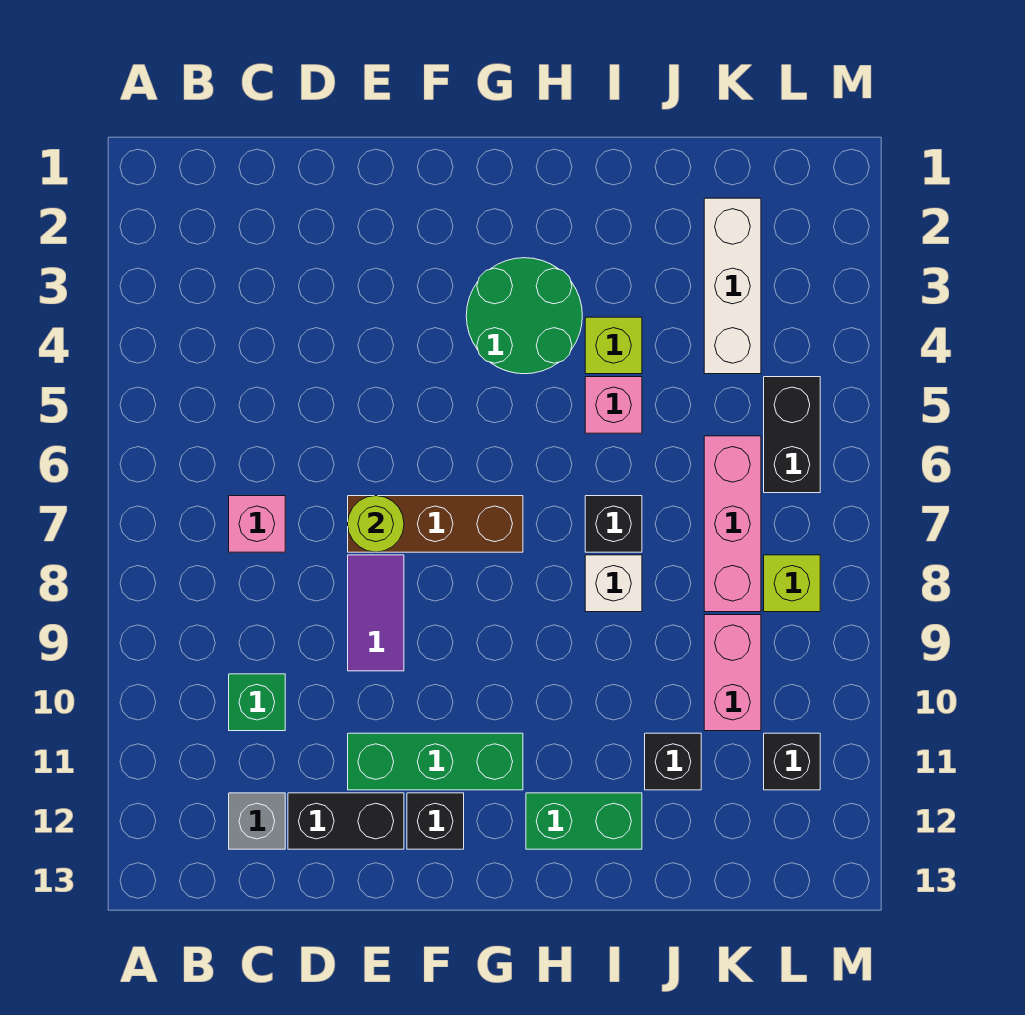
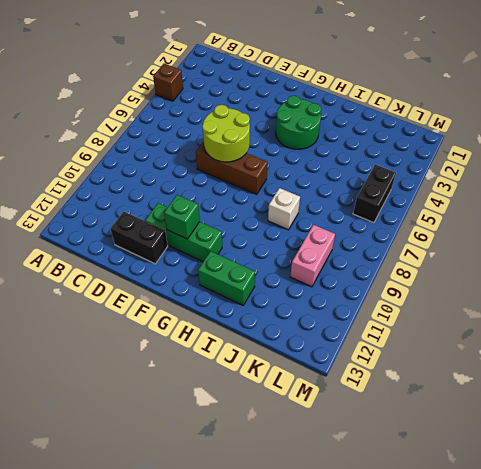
brown brick A4 level 1 -> none
lime round brick E6:F7 level 2 -> lime round brick E7 level 2
green brick F11 level 2 -> green brick C10 level 1
none -> pink brick C7 level 1
none -> grey brick C12 level 1
none -> purple tile E8:E9 level 1

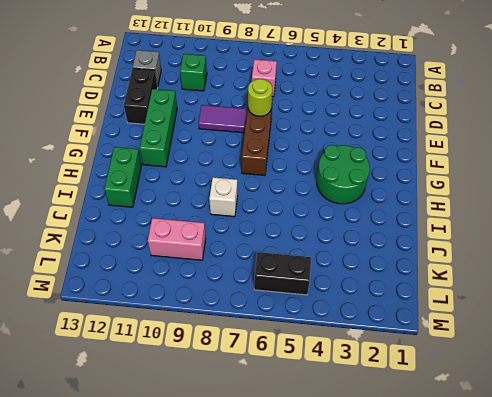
none -> black brick F12 level 1
none -> lime brick I4 level 1
none -> pink brick I5 level 1

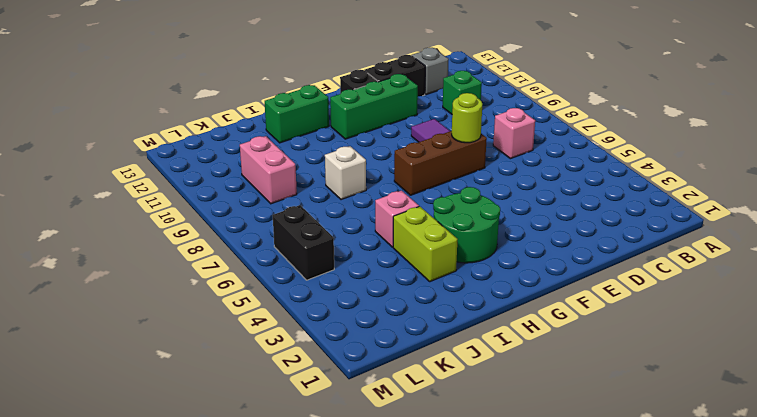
lime brick I3:I4 level 1 -> lime brick I4 level 1
none -> black brick I7 level 1
none -> black brick J11 level 1
none -> white brick K2:K4 level 1

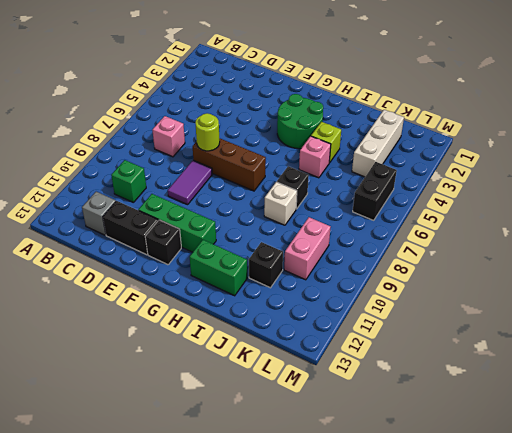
none -> pink brick K6:K8 level 1
none -> lime brick L8 level 1
none -> black brick L11 level 1

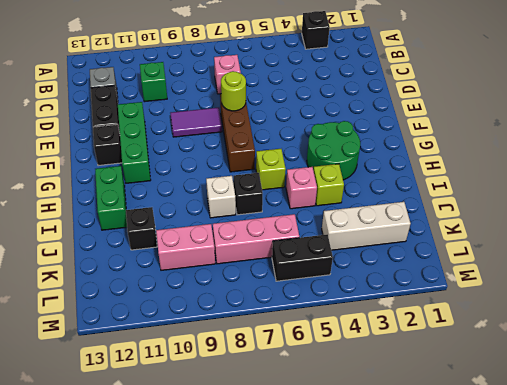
black brick A3 level 1 -> black brick L11 level 1
lime brick H6 level 1 -> lime brick L8 level 1

